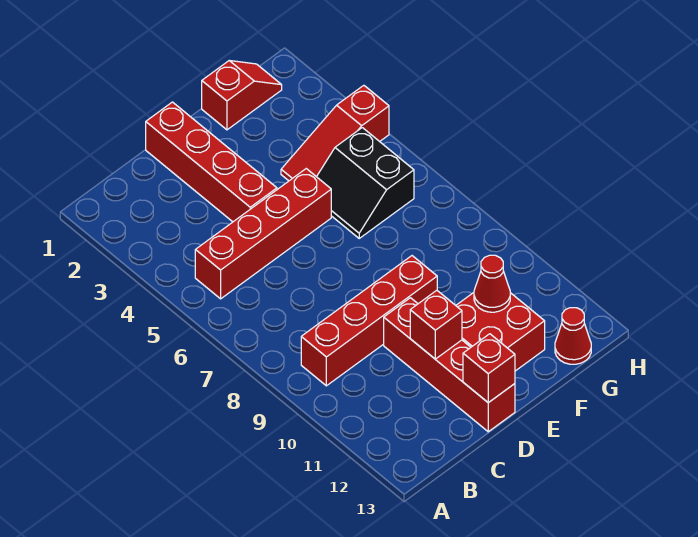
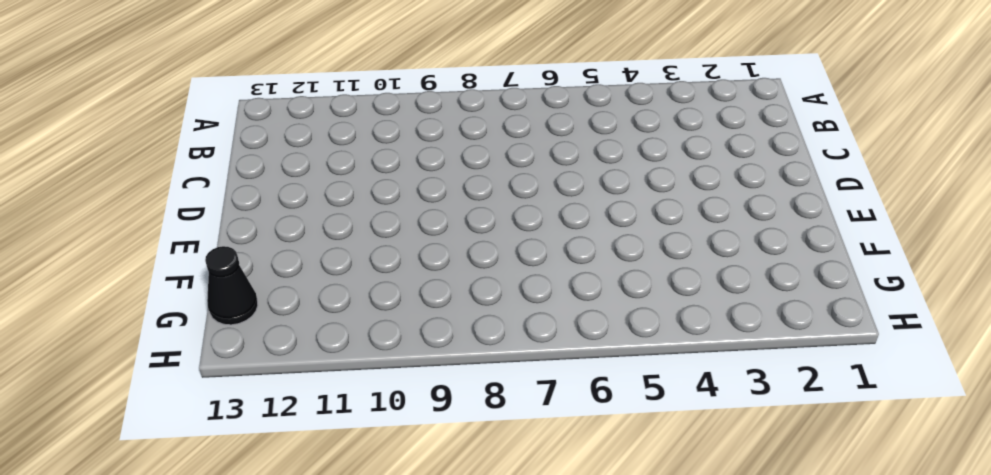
black cone G13 level 1 -> red cone G13 level 1
none -> red brick B5:E5 level 1
none -> red brick B9:E9 level 1
none -> red brick D1:D4 level 1

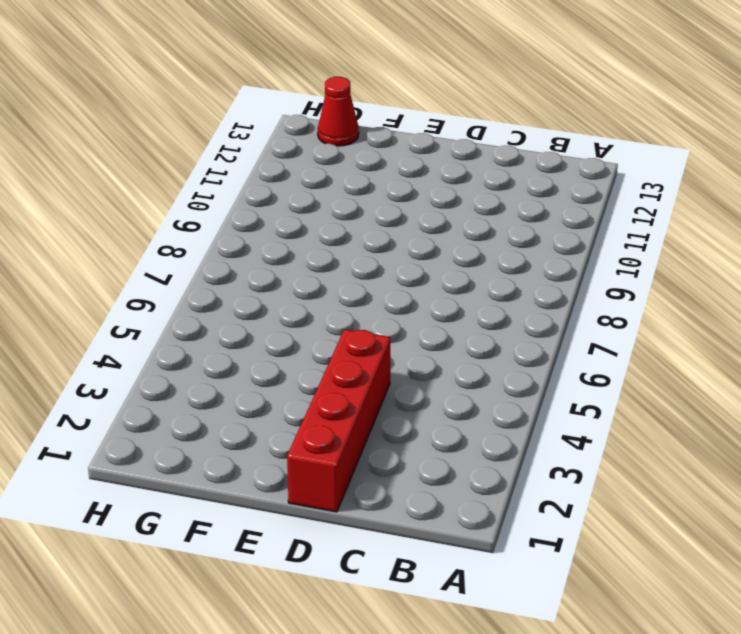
none -> red brick B5:E5 level 1
none -> red brick B9:E9 level 1
none -> red brick D10:D13 level 1

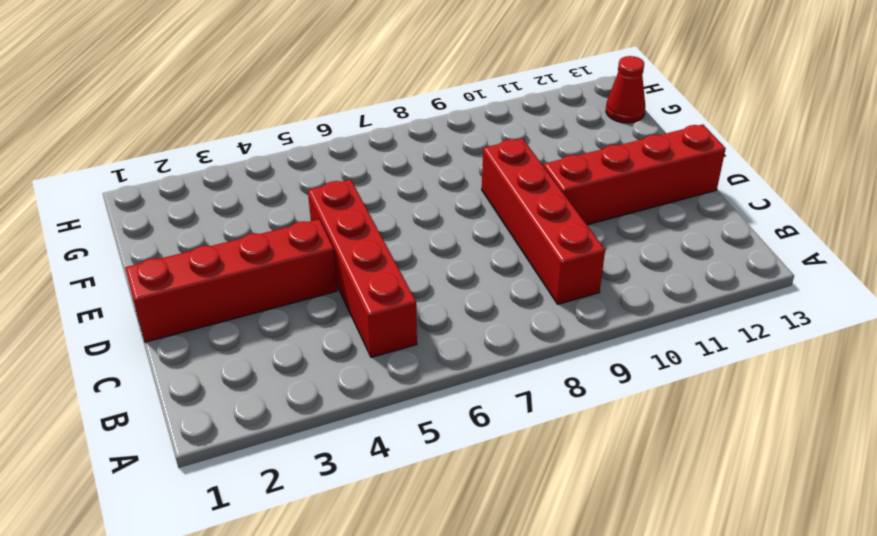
none -> red brick E11:F12 level 1
none -> red slope F1:G1 level 1 top F
none -> red slope F4:H4 level 1 top H

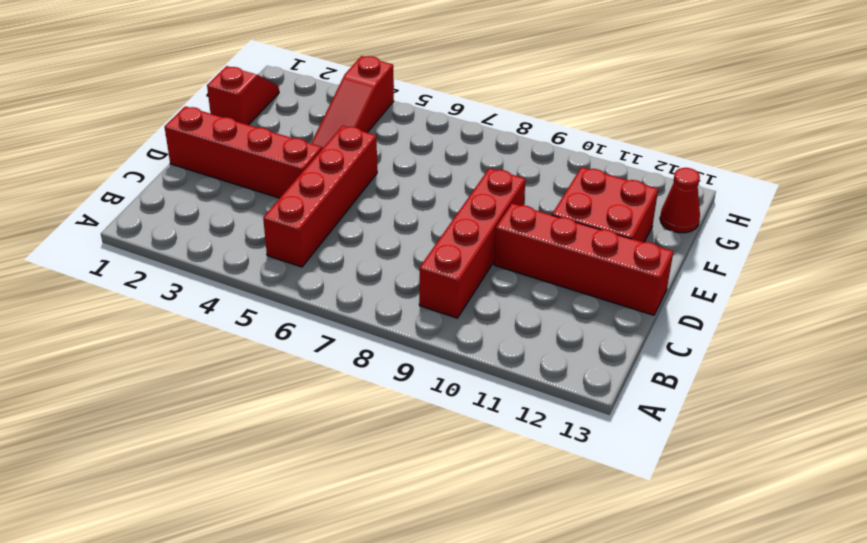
none -> black slope F5:G6 level 1 top G
none -> red brick D11 level 2
none -> red brick D13 level 2

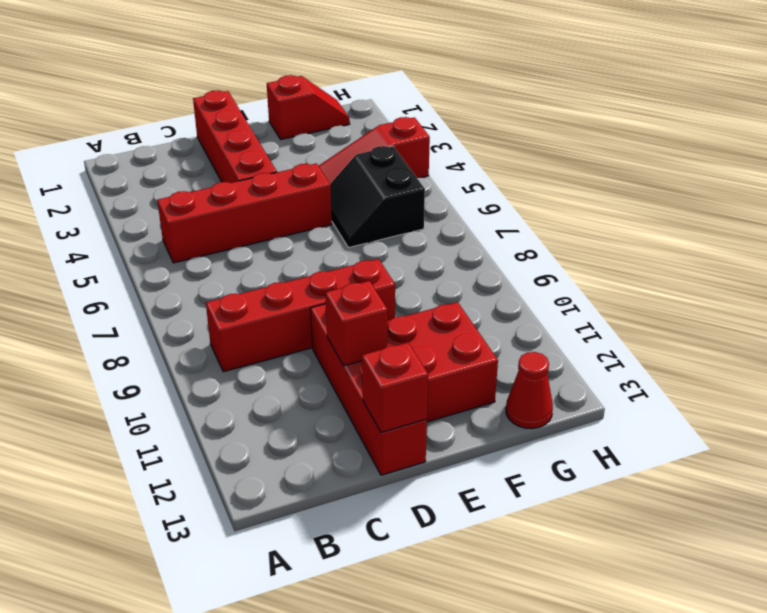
none -> red cone F11 level 2

